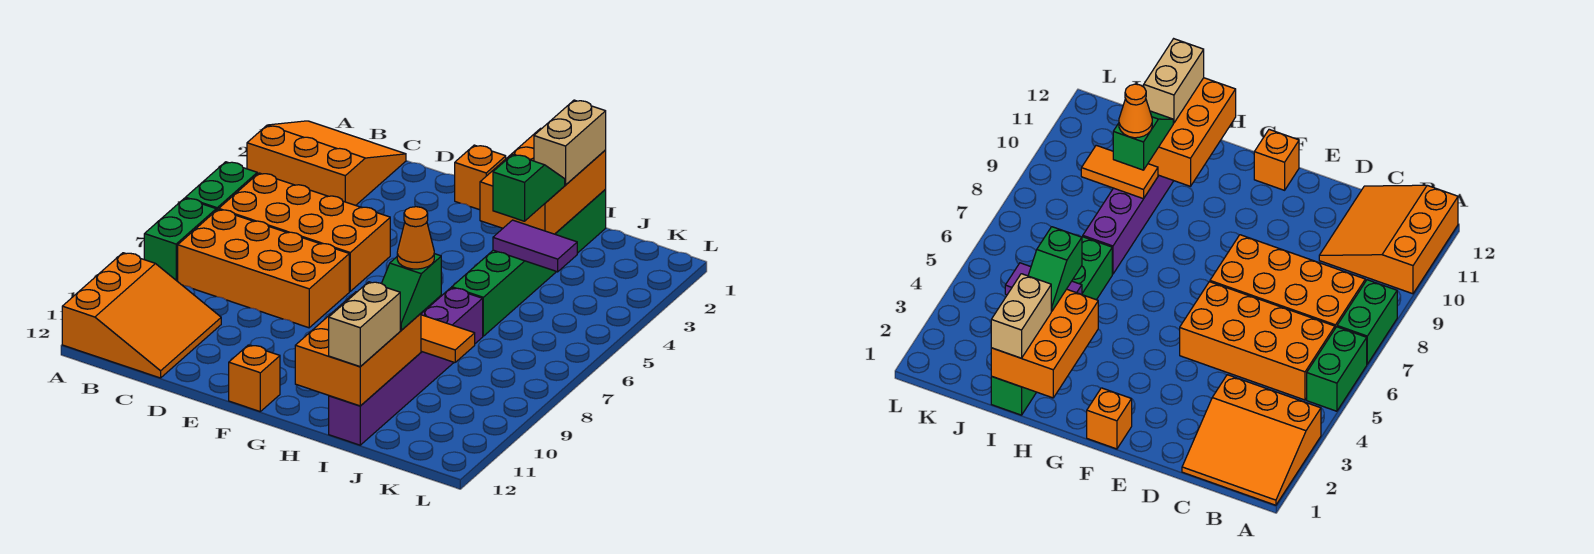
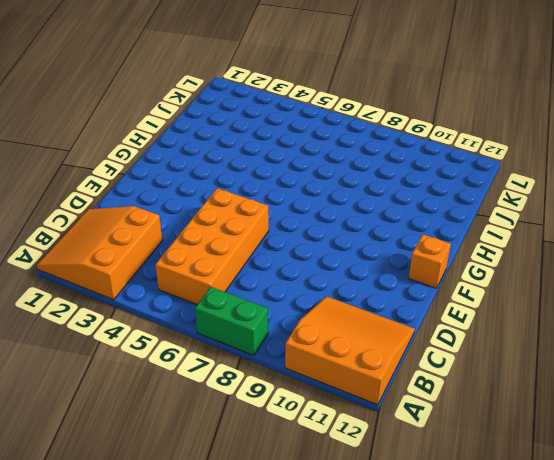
none -> green brick A5:A6 level 1
none -> orange brick B7:E8 level 1
none -> orange brick F1 level 1

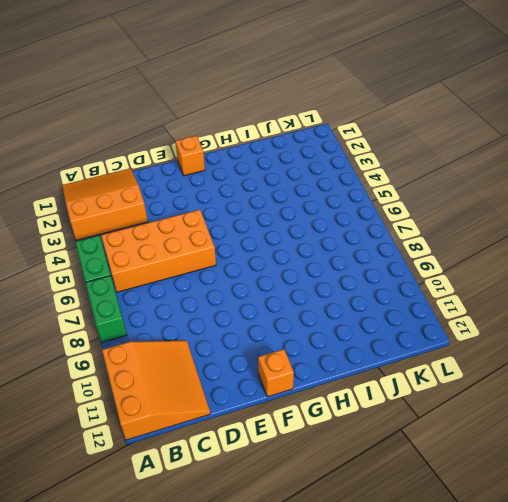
none -> orange brick B7:E8 level 1
none -> green brick I1:I6 level 1
none -> purple brick I7:I12 level 1

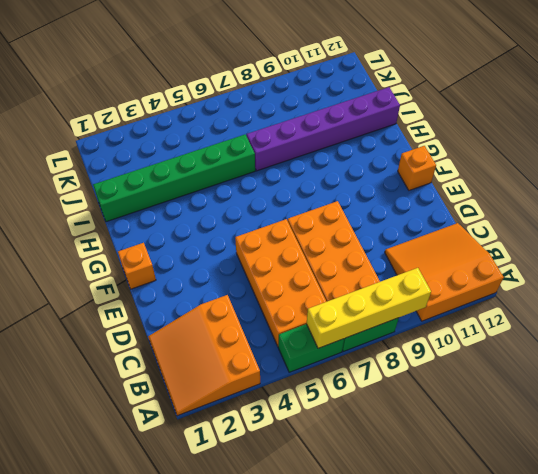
yellow brick A6:A9 level 2 -> none
none -> orange brick H1:I3 level 2
none -> orange brick H10:I12 level 2
none -> purple tile I4:J4 level 2

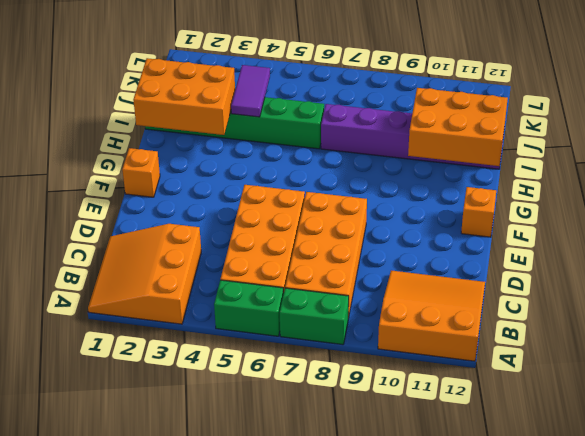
none -> orange tile I9:J9 level 2
none -> tan brick I1:I2 level 3
none -> green slope I3:I4 level 3 top 4

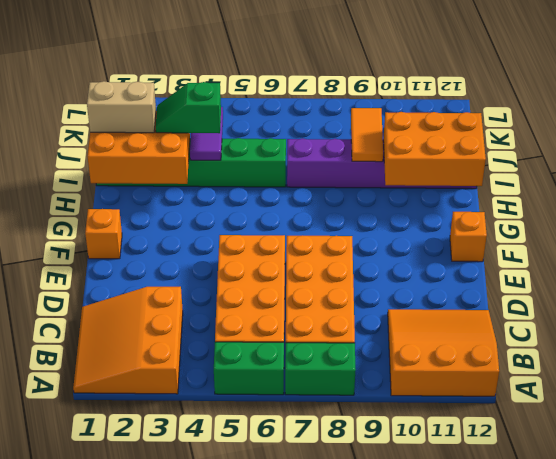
none -> green slope I9:I10 level 3 top 9
none -> tan brick I11:I12 level 3
none -> orange cone I9 level 4

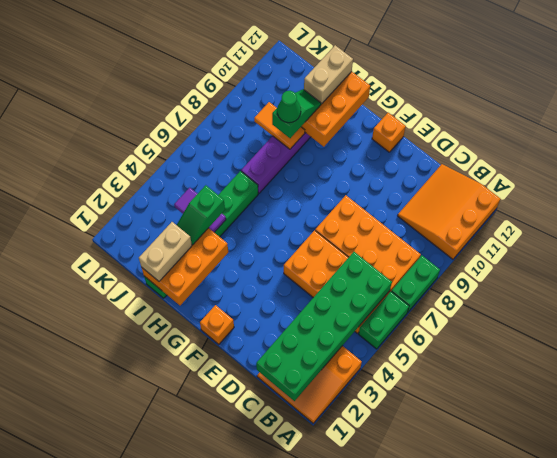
green brick B1:C6 level 2 -> none
green cone I9 level 4 -> orange cone I9 level 4

